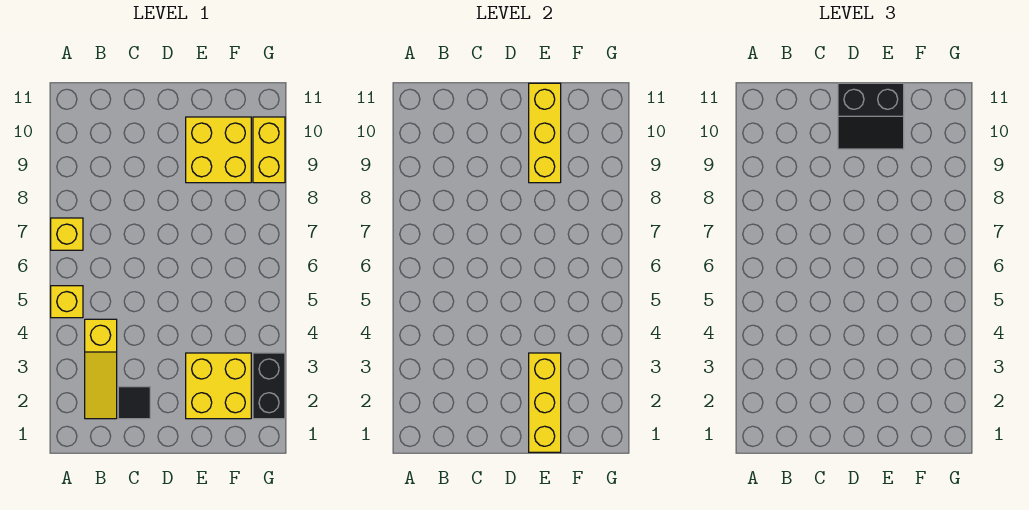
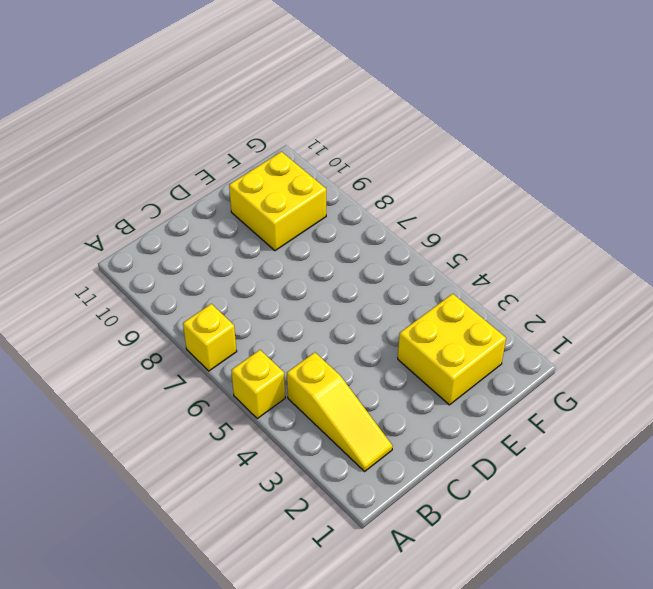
none -> black tile C2 level 1
none -> black brick G2:G3 level 1

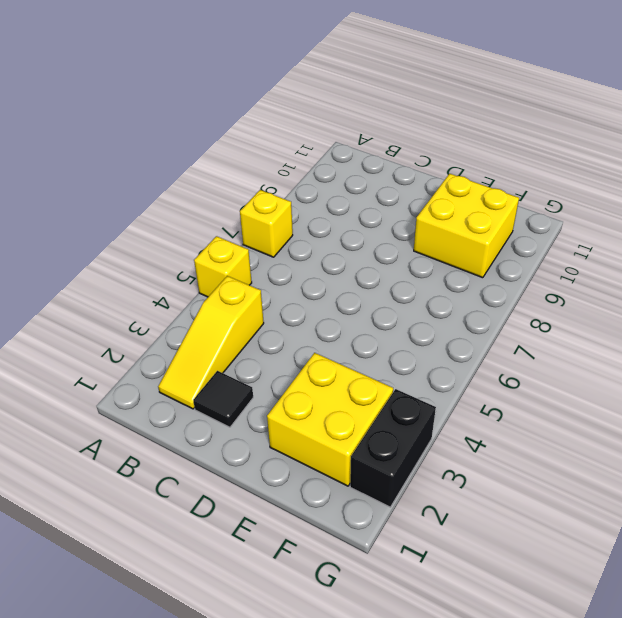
none -> yellow brick G9:G10 level 1
none -> yellow brick E1:E3 level 2

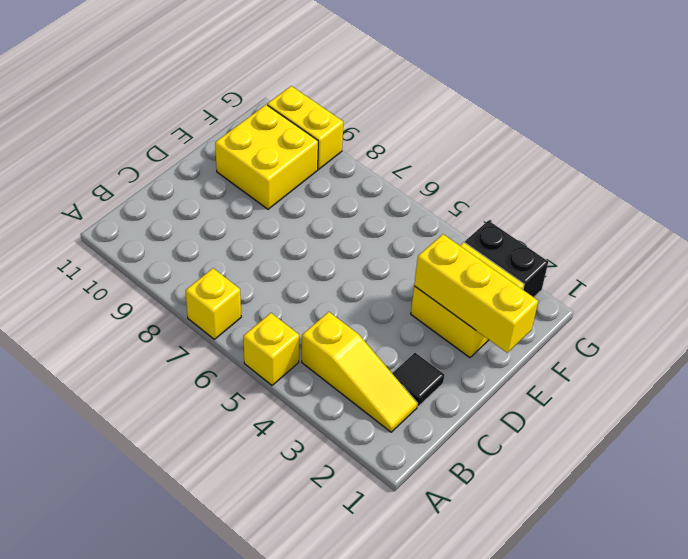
none -> yellow brick E9:E11 level 2
none -> black slope D10:E11 level 3 top 11

